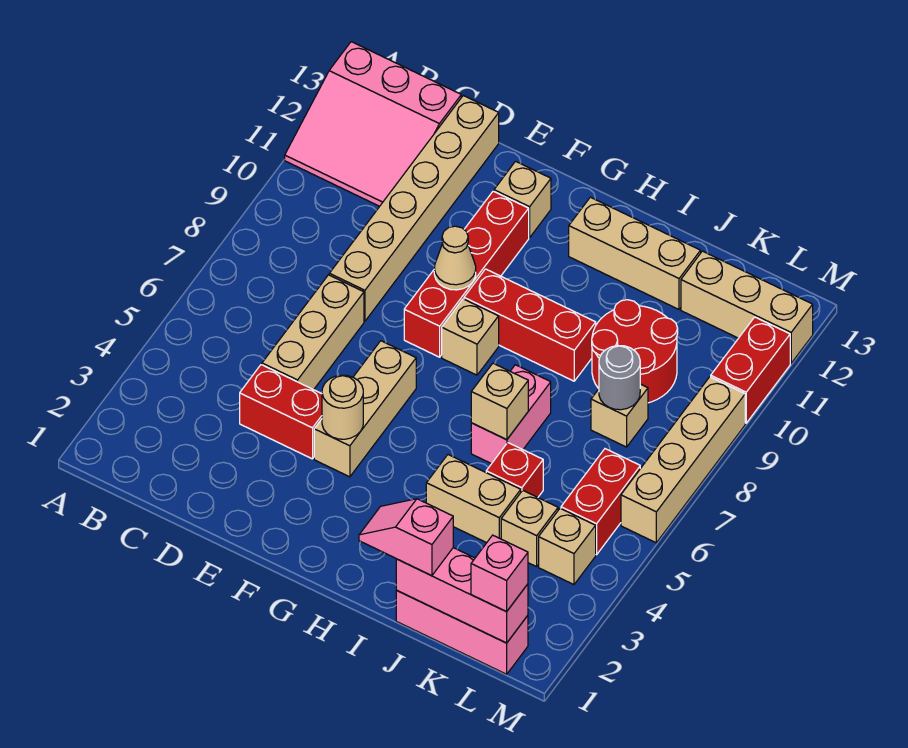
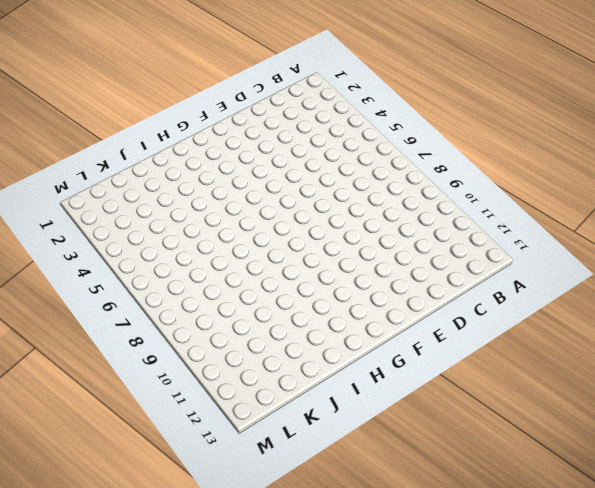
none -> pink slope A11:C13 level 1 top 13
none -> red brick D4:E4 level 1
none -> tan brick D5:D7 level 1

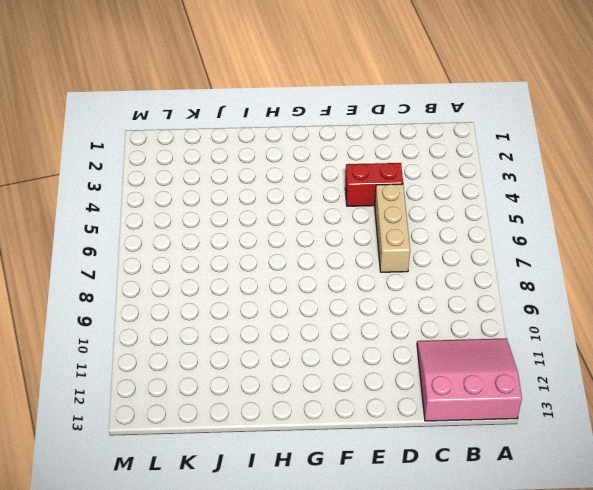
none -> tan brick D8:D13 level 1
none -> tan brick F4:F6 level 1
none -> red brick F8:F11 level 1

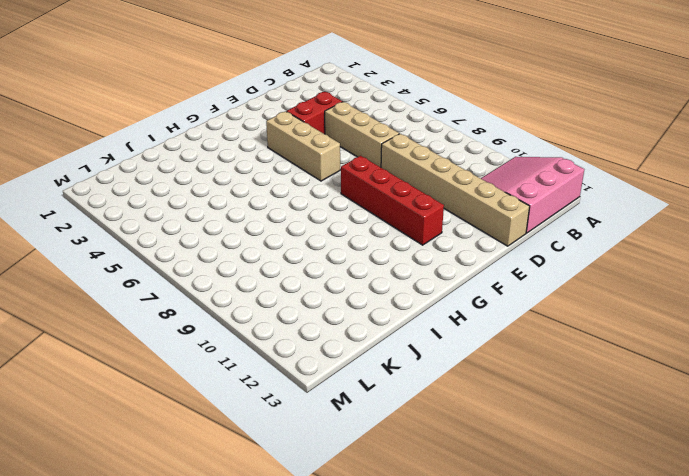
none -> tan brick F12 level 1
none -> tan brick G8 level 1
none -> red brick G9:I9 level 1

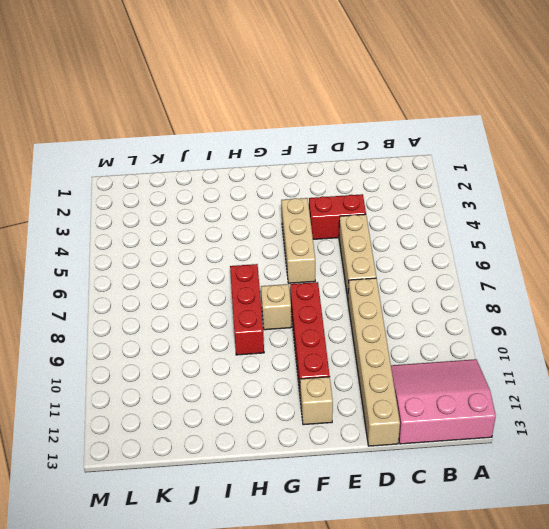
red brick H7:H9 level 1 -> red brick G9:I9 level 1
none -> tan brick H12:J12 level 1
none -> tan brick I4:J4 level 1
none -> pink brick I6:I7 level 1

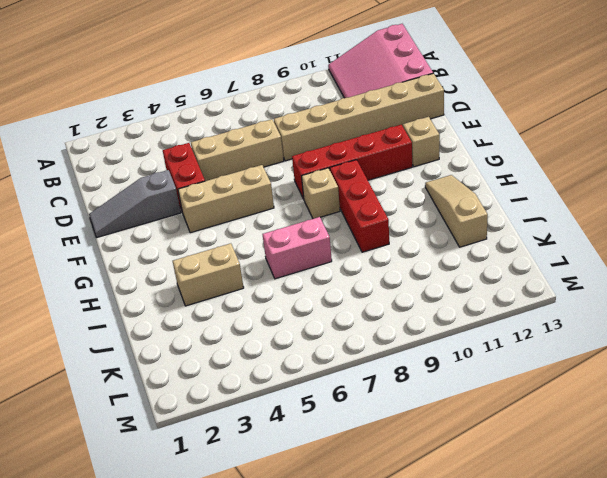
grey slope E1:E3 level 1 top 3 -> none
tan slope H12:J12 level 1 top J -> tan brick H12:J12 level 1
tan brick I3:I4 level 1 -> tan brick I4:J4 level 1
none -> pink brick J1:L1 level 1
none -> red brick J5 level 1
none -> red round brick J9:K10 level 1

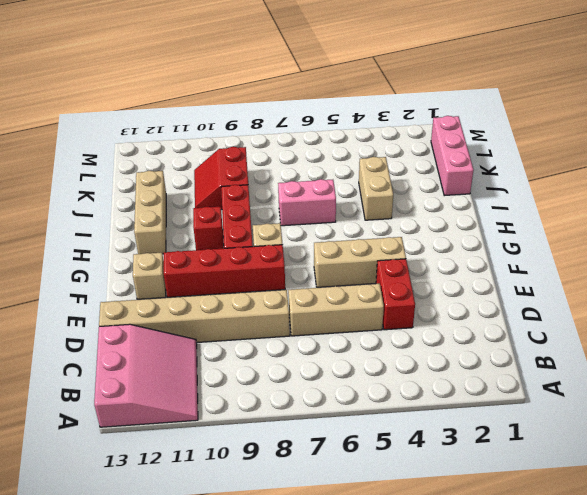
red brick H10 level 1 -> red brick J5 level 1
red slope J9:K10 level 1 top 9 -> red round brick J9:K10 level 1
none -> tan brick K4 level 1
none -> tan brick K8 level 1
none -> tan brick K12:M12 level 1

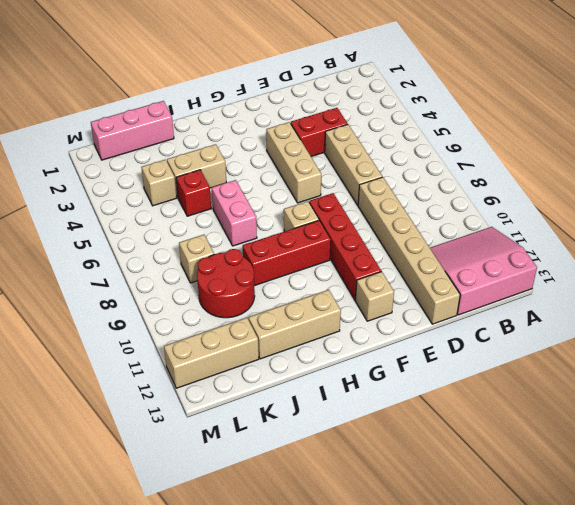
none -> tan brick L4 level 1
none -> red brick L5:L6 level 1
none -> tan brick M6:M9 level 1

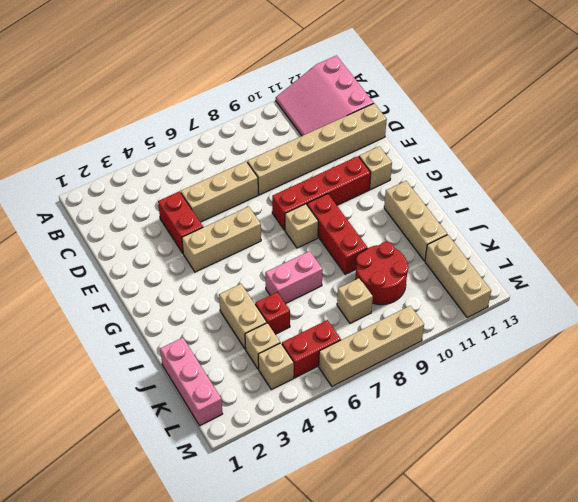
none -> red brick M10:M11 level 1
none -> tan round brick F4 level 2
none -> tan cone F9 level 2

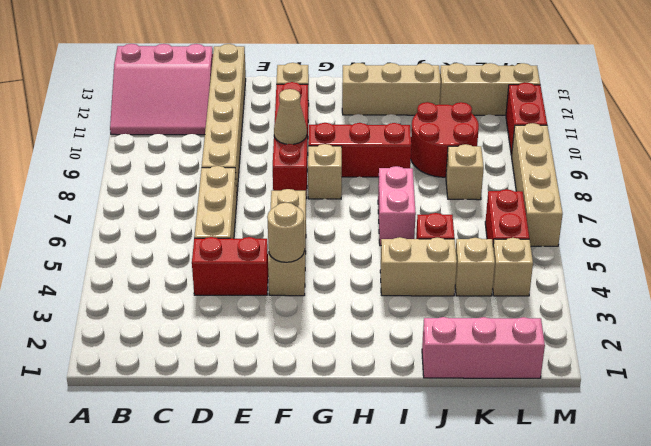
none -> tan brick I6 level 2
none -> pink brick J1:L1 level 2
none -> grey round brick K8 level 2

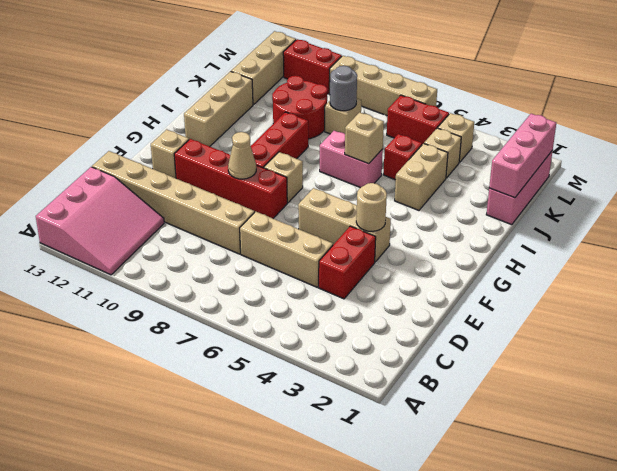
none -> pink slope I1:J1 level 3 top J
none -> pink brick L1 level 3

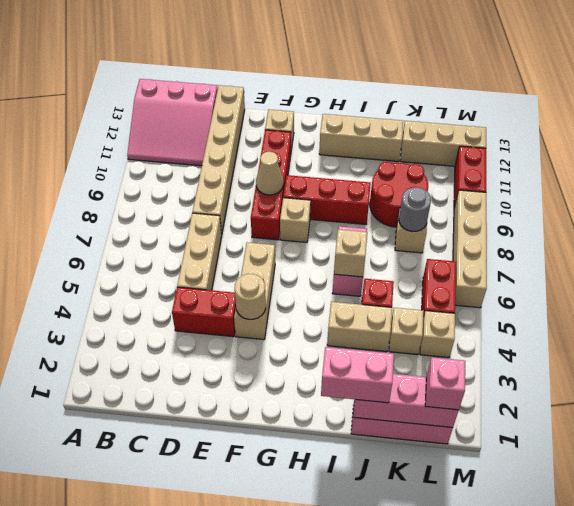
pink brick I1:J1 level 3 -> pink slope I1:J1 level 3 top J

